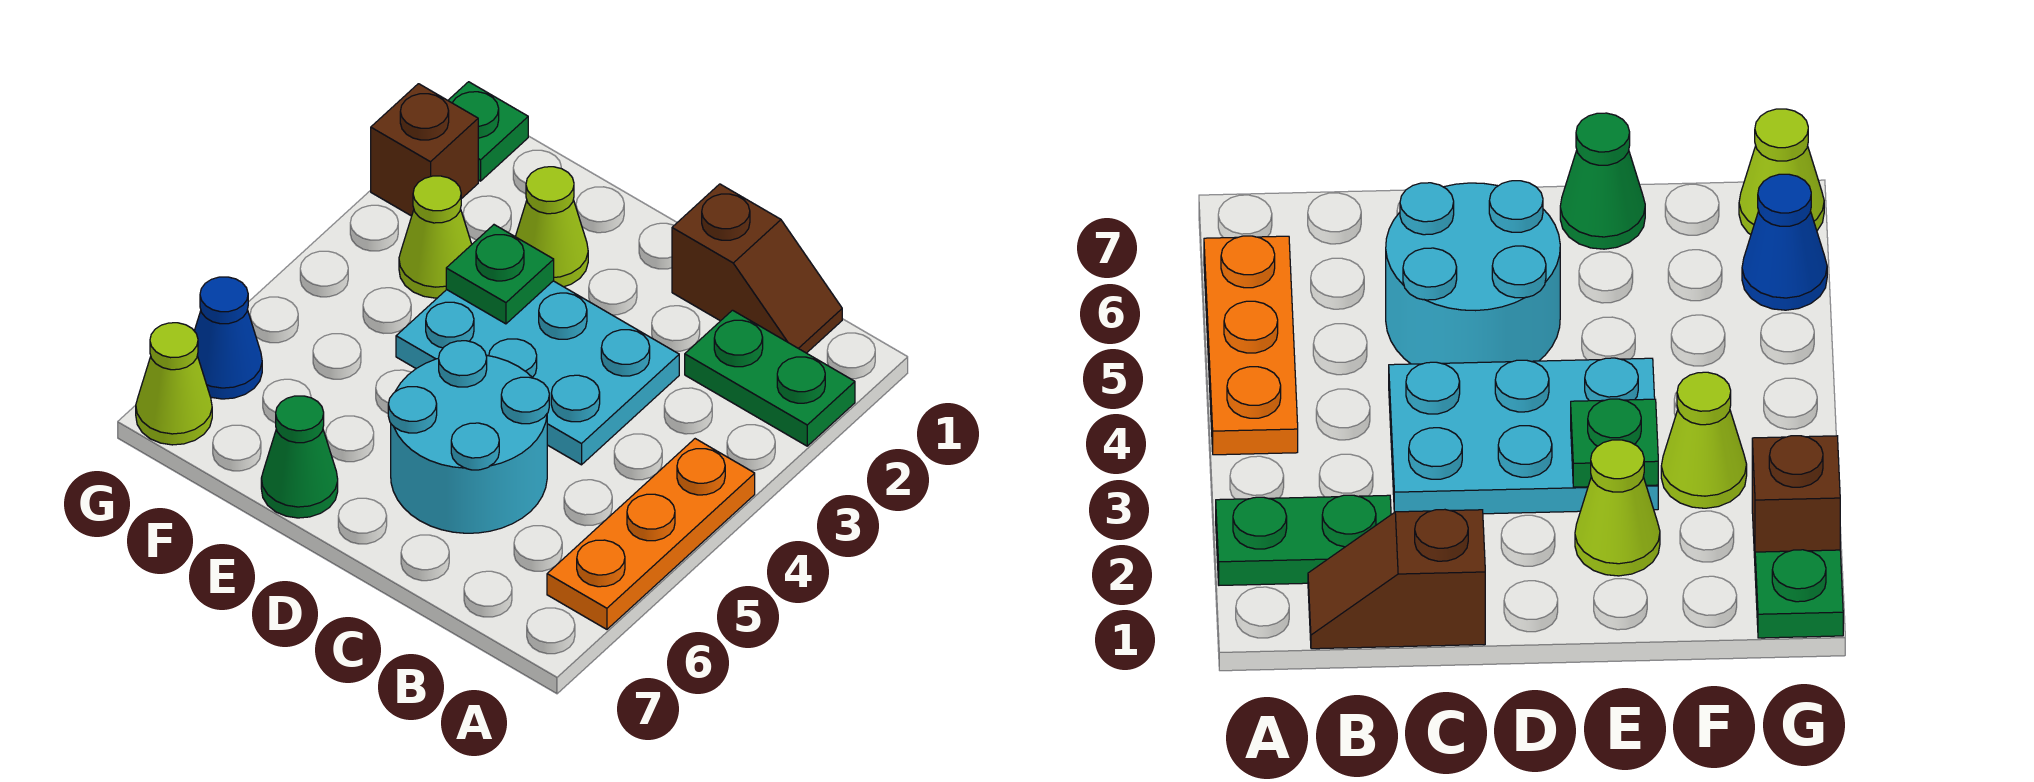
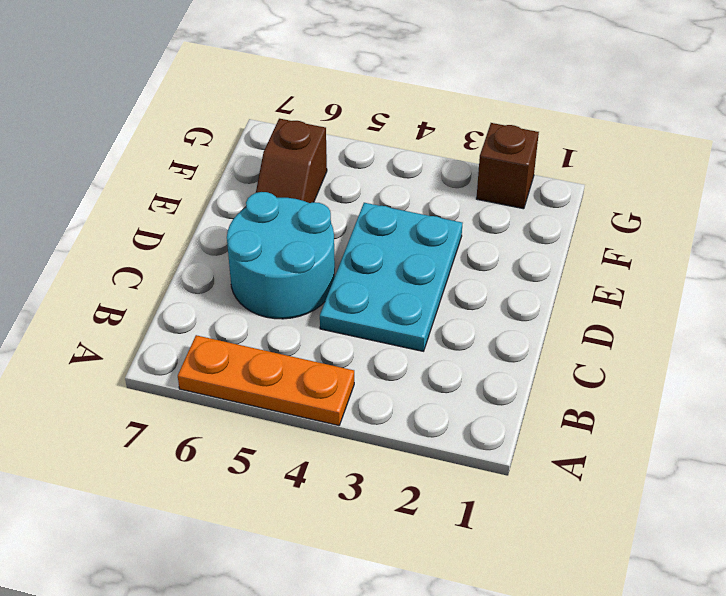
brown slope E6:F6 level 1 top F -> brown slope B1:C1 level 1 top C
none -> green plate A2:B2 level 1
none -> lime cone E2 level 1
none -> green cone E7 level 1

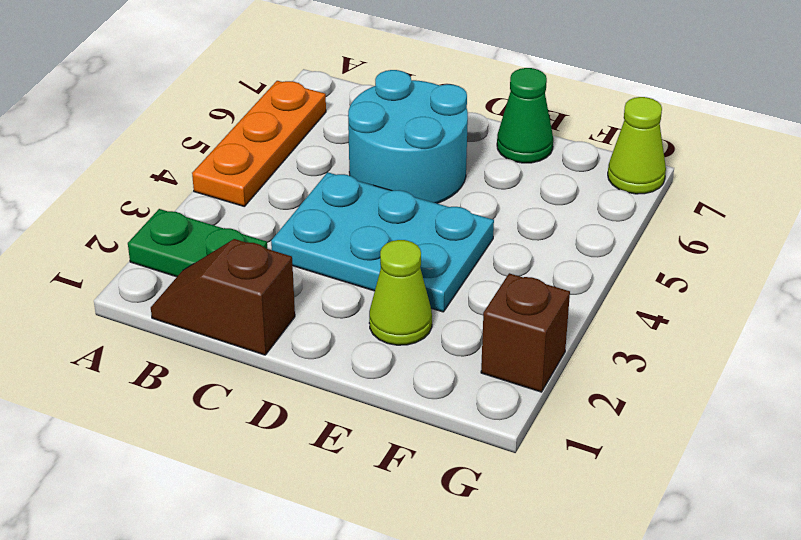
none -> lime cone F3 level 1
none -> green plate G1 level 1
none -> blue cone G6 level 1

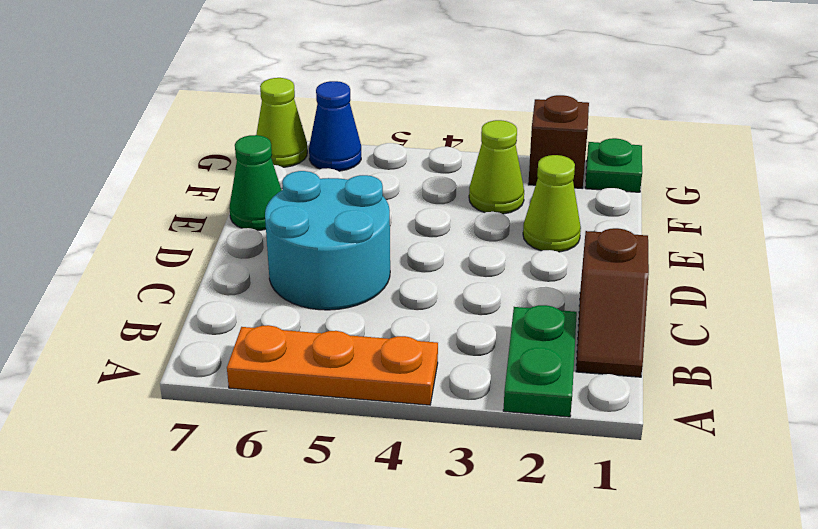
none -> cyan plate C3:E4 level 1
none -> green plate E3 level 2

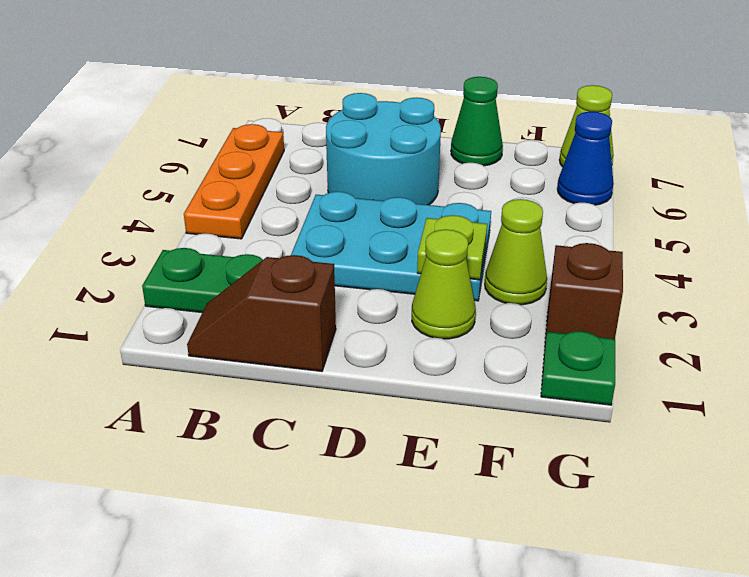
lime plate E3 level 2 -> green plate E3 level 2

